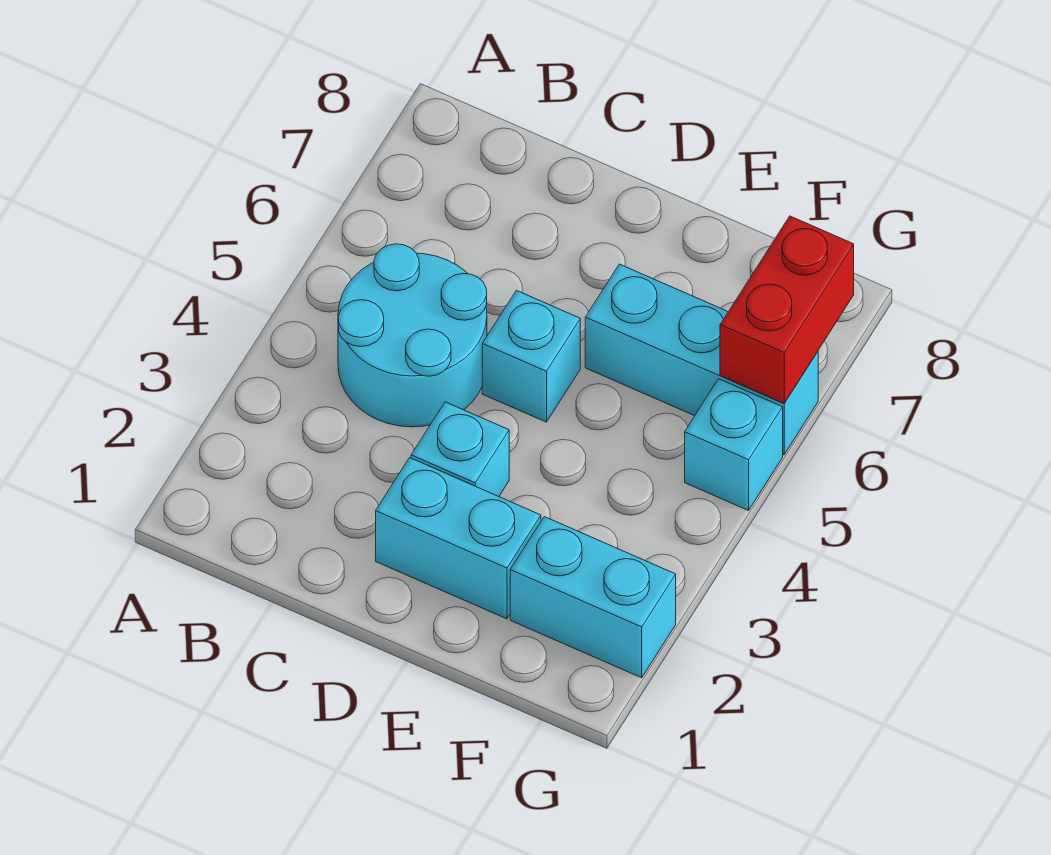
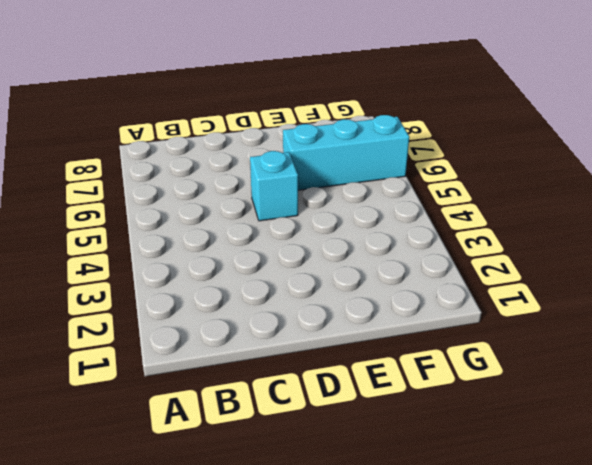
none -> cyan round brick B4:C5 level 1
none -> cyan brick D2:E2 level 1

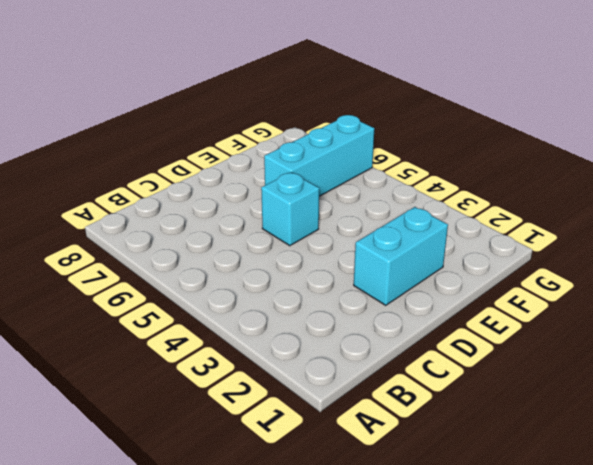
none -> cyan round brick B4:C5 level 1
none -> cyan brick D3 level 1

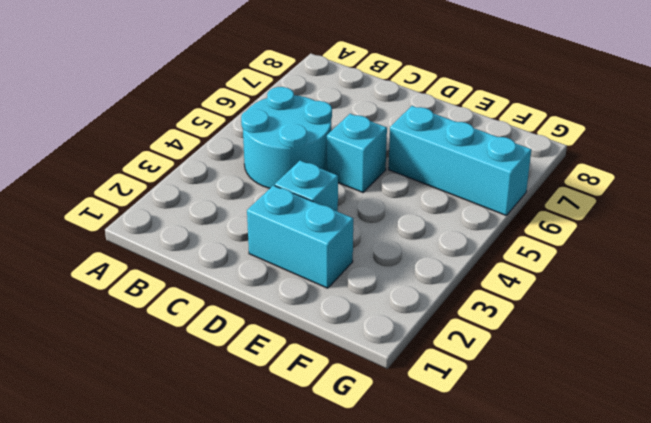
none -> cyan brick F2:G2 level 1
none -> cyan brick G5 level 1

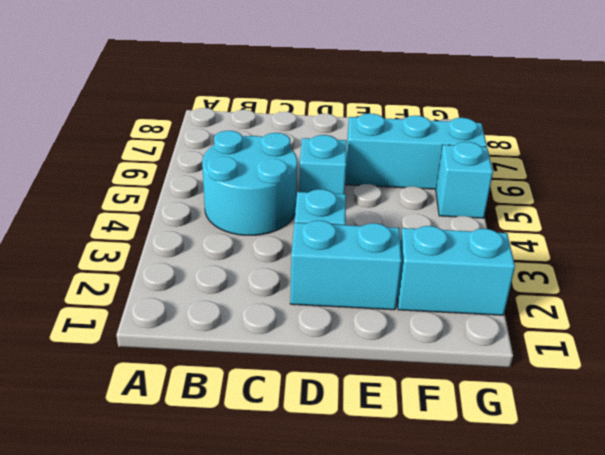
none -> red brick G6:G7 level 2

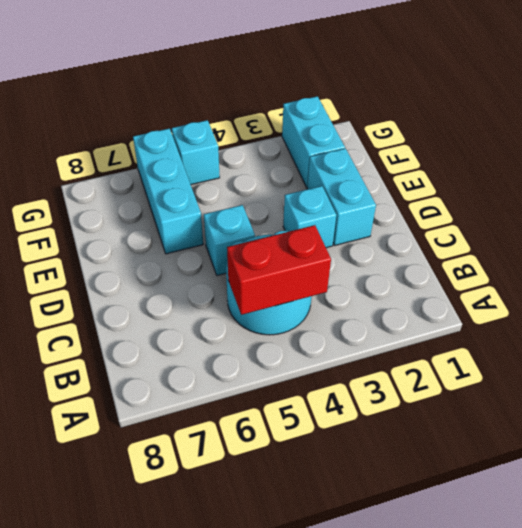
red brick B4:B5 level 2 -> red brick G6:G7 level 2

